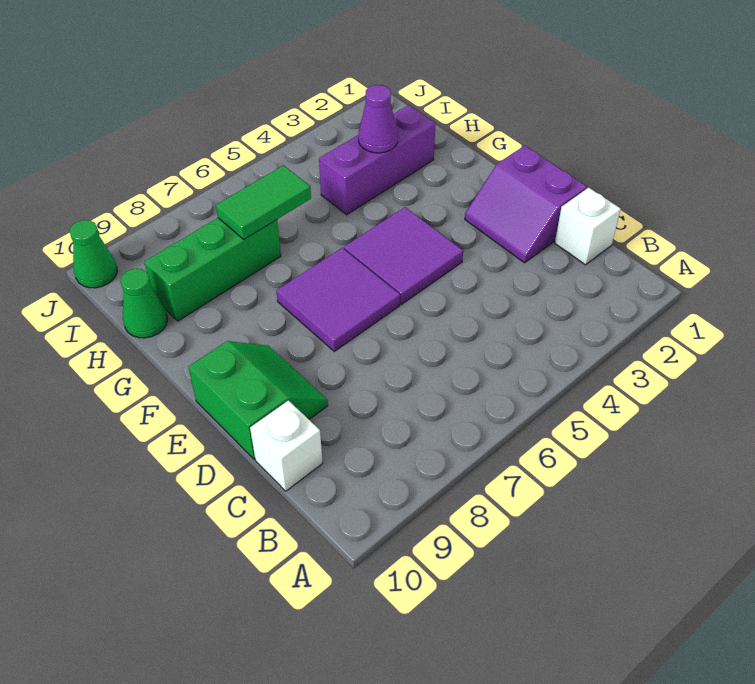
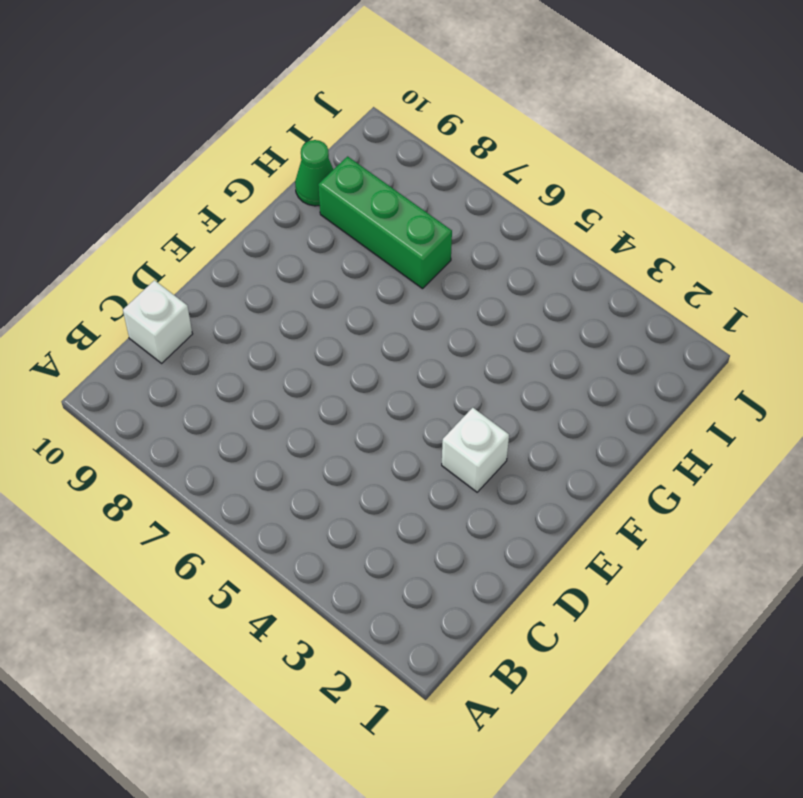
white brick E3 level 1 -> white brick C1 level 1
none -> purple slope D1:E2 level 1 top 1
none -> green slope D9:E10 level 1 top 10
none -> purple tile E4:F5 level 1

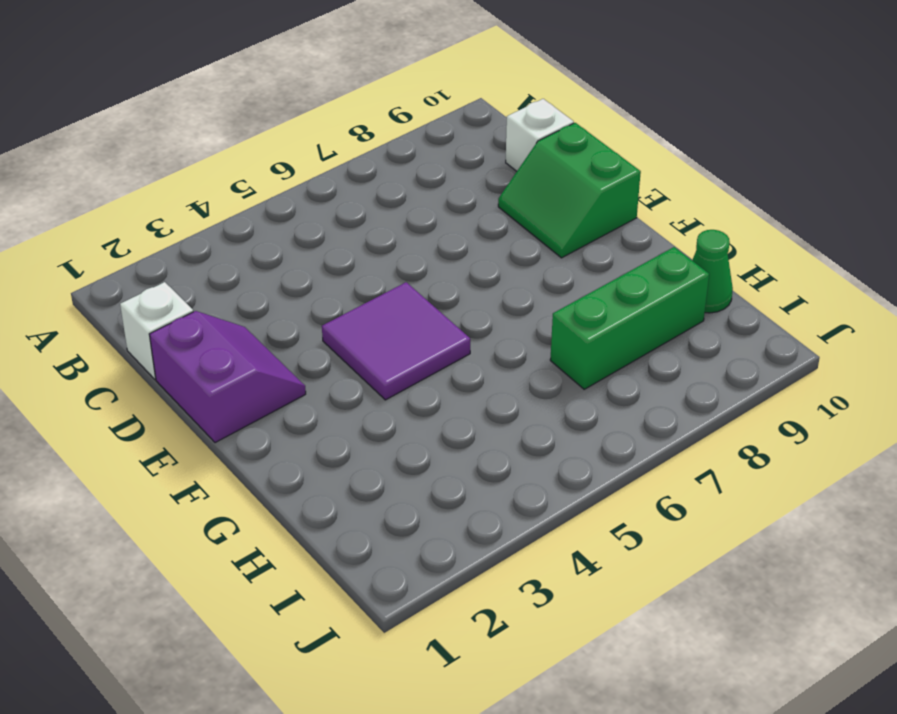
none -> purple tile E6:F7 level 1
none -> purple brick H2:H4 level 1
none -> green cone J10 level 1

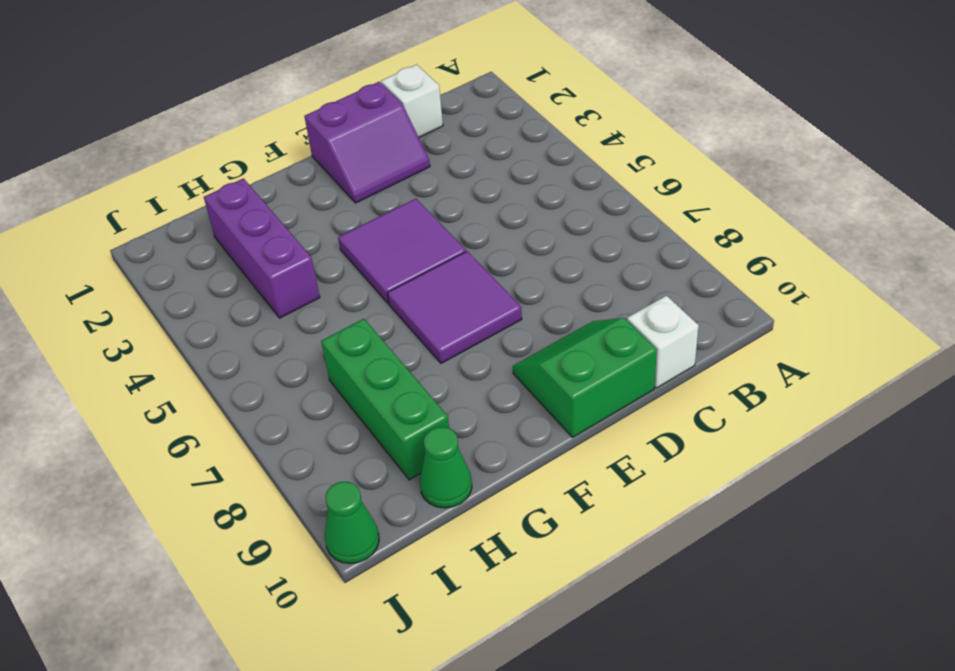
none -> purple cone H3 level 2
none -> green tile H6:H7 level 2

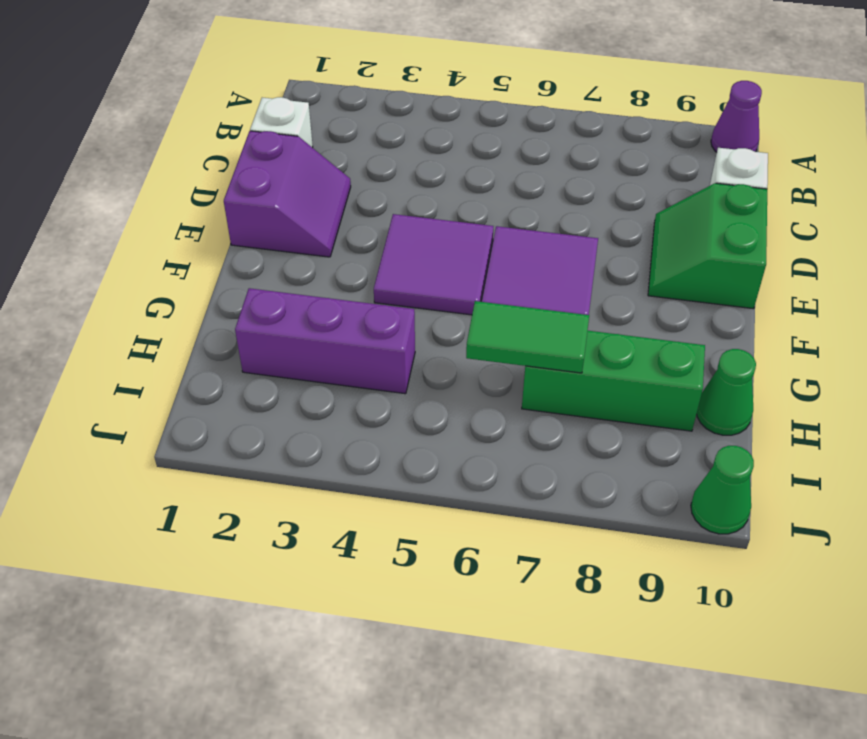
purple cone A10 level 1 -> purple cone H3 level 2

